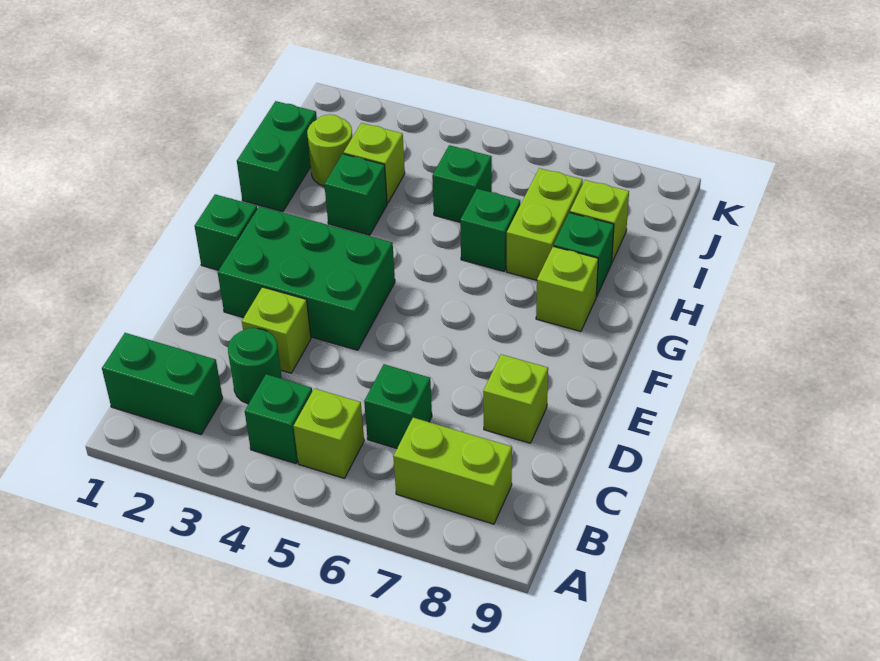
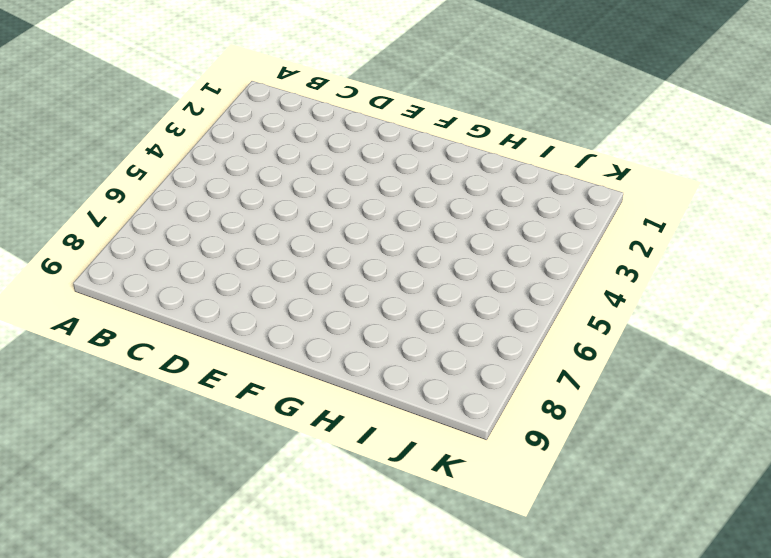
none -> green brick B1:B2 level 1
none -> green brick B4 level 1
none -> lime brick B5 level 1

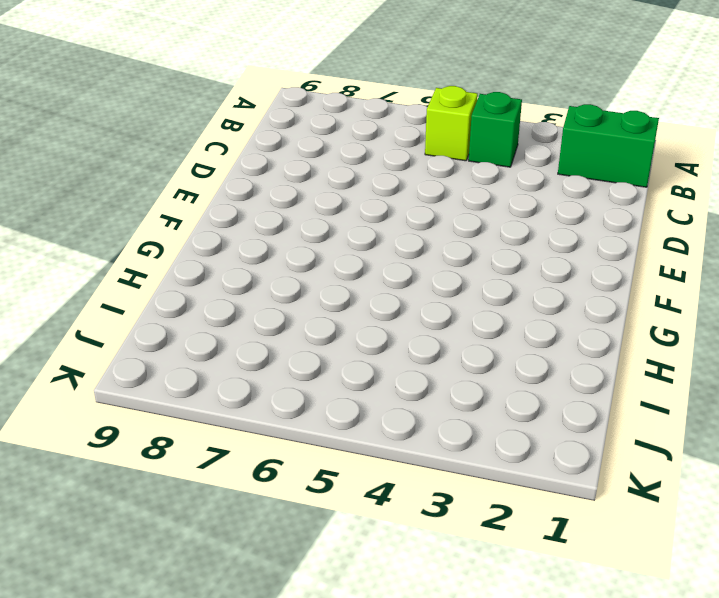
none -> lime brick B7:B8 level 1
none -> green round brick C3 level 1
none -> green brick C6 level 1

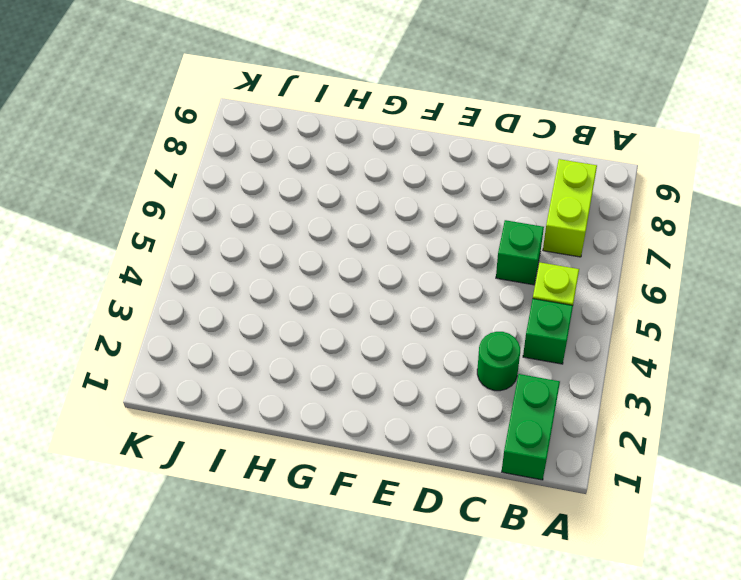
none -> lime brick D3 level 1
none -> lime brick D8 level 1
none -> green brick E2:F4 level 1

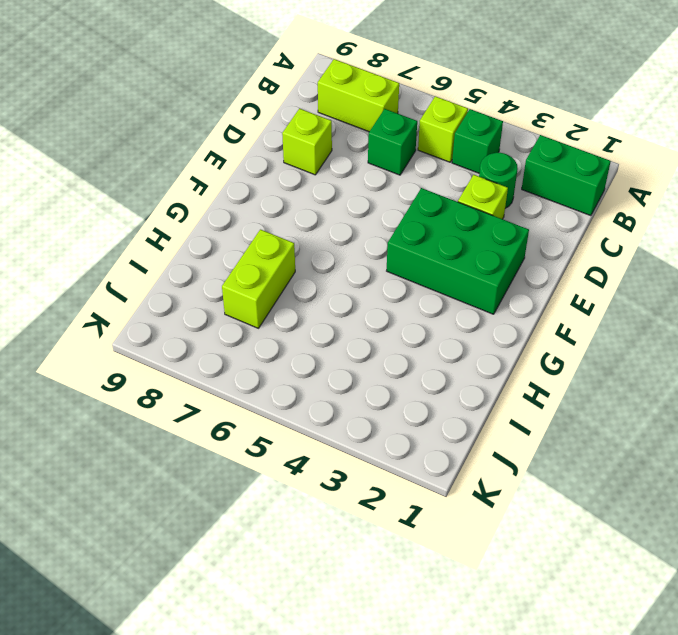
none -> green brick F1 level 1
none -> lime brick G8 level 1
none -> green brick H1:I1 level 1

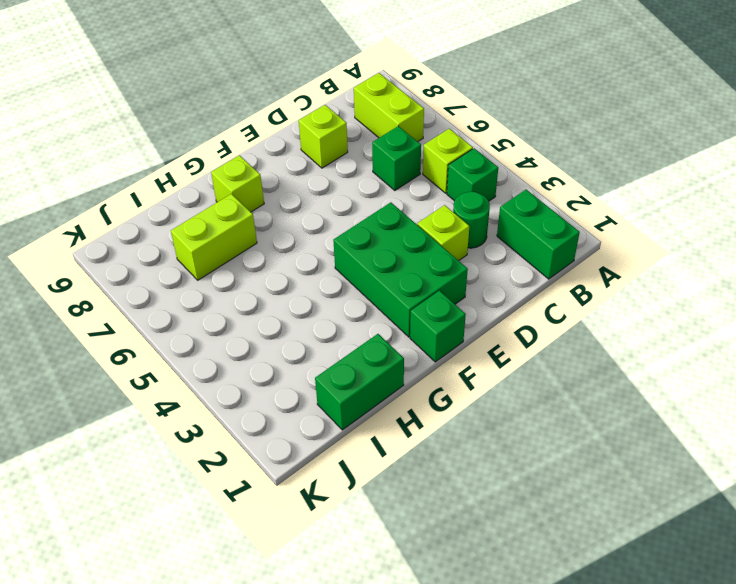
none -> green brick H3 level 1
none -> green brick H6 level 1
none -> green brick H8 level 1

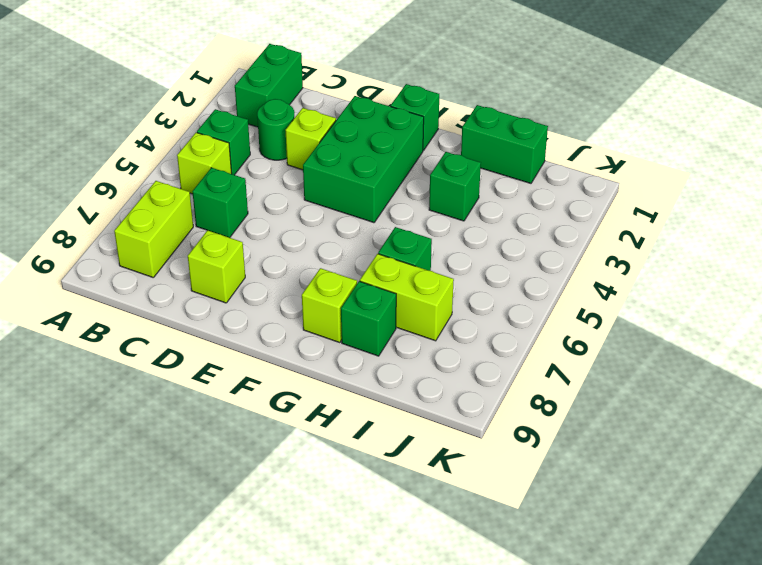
none -> lime round brick I2 level 1
none -> lime brick I3 level 1
none -> green brick I5 level 1

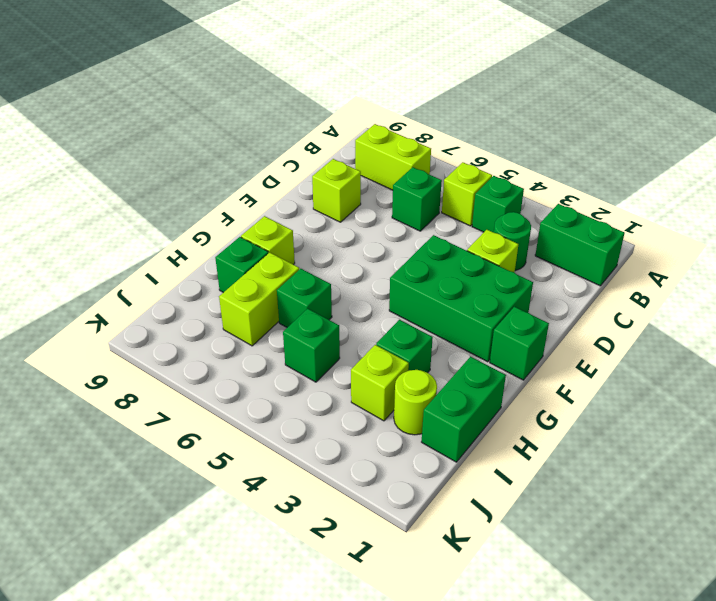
none -> lime brick I8 level 1

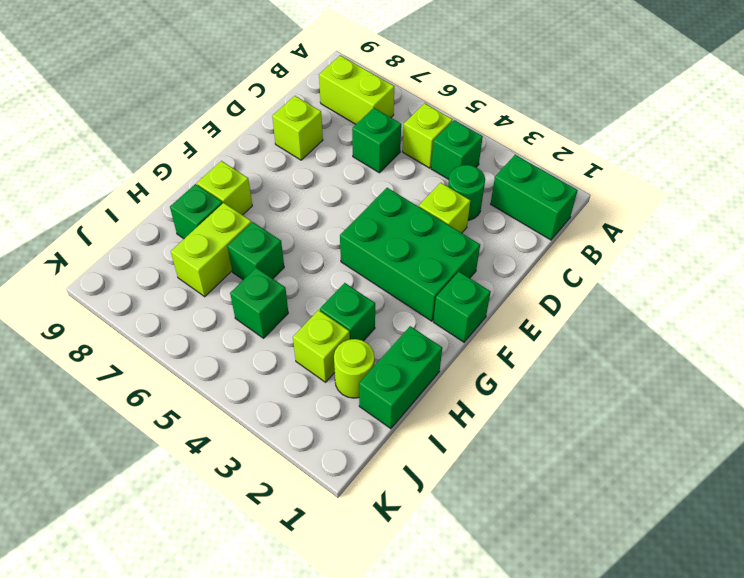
none -> lime brick I8 level 1

